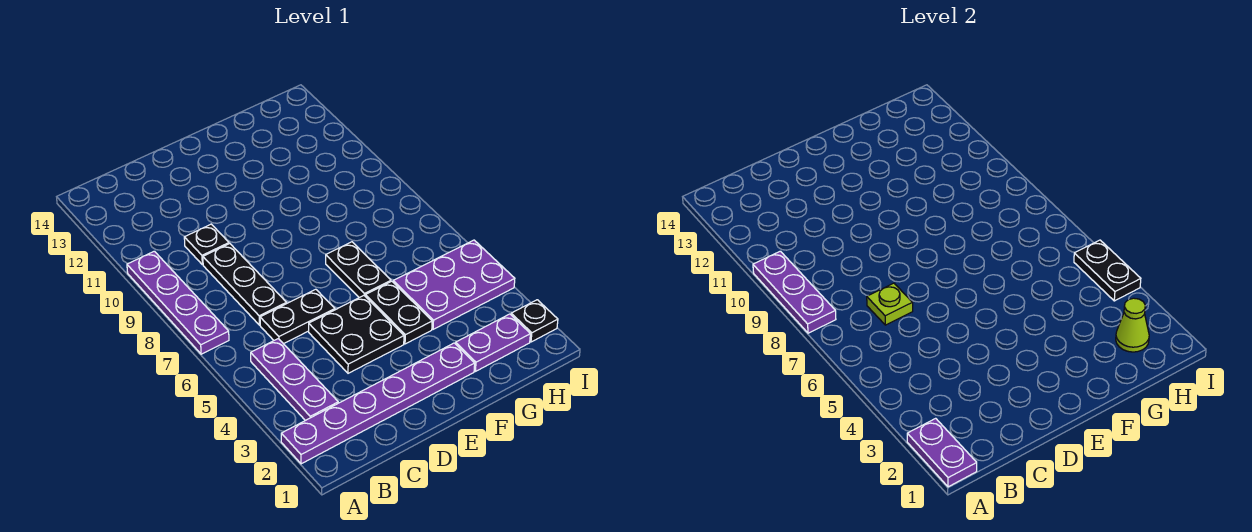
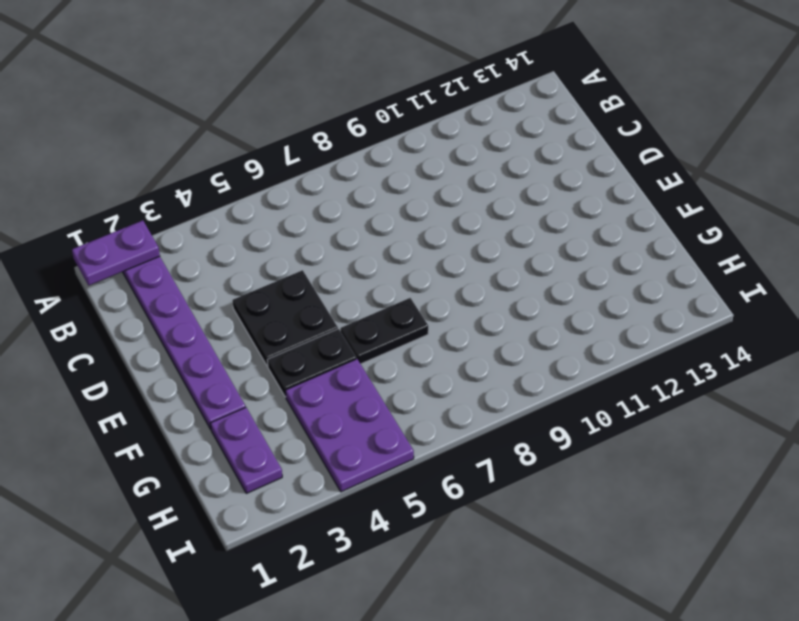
none -> purple plate A7:A10 level 1
none -> purple plate B3:B5 level 1
none -> black plate C6:D6 level 1

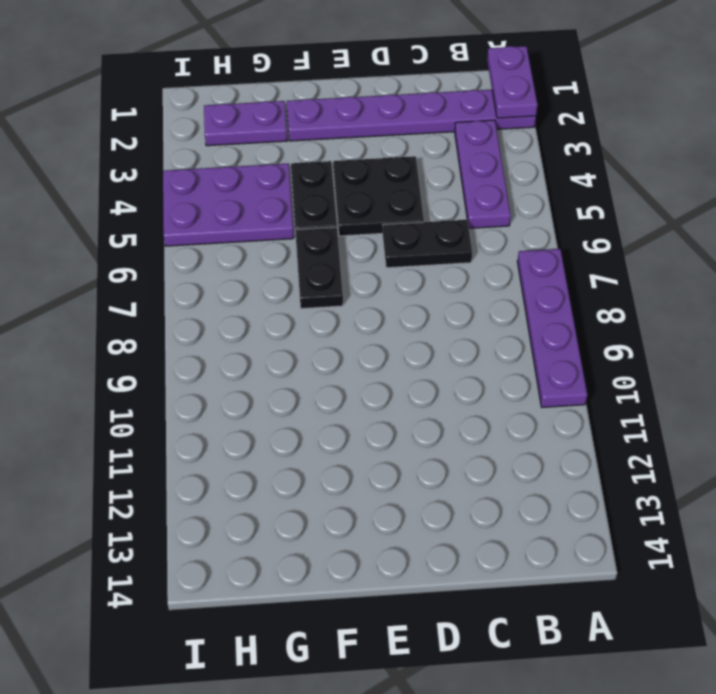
none -> black plate C7:C9 level 1
none -> black plate C10 level 1
none -> black plate I2 level 1

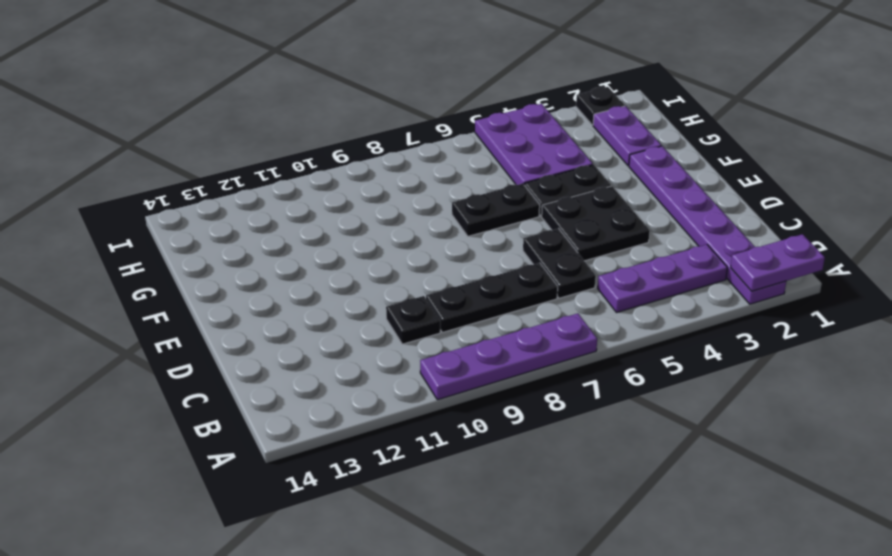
none -> purple plate A8:A10 level 2
none -> lime plate C7 level 2
none -> lime cone H2 level 2

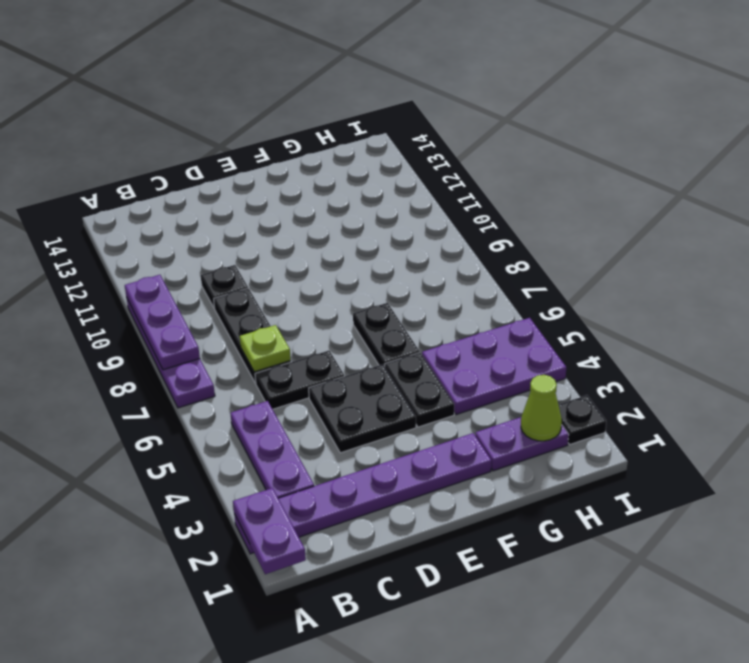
none -> black plate I4:I5 level 2

